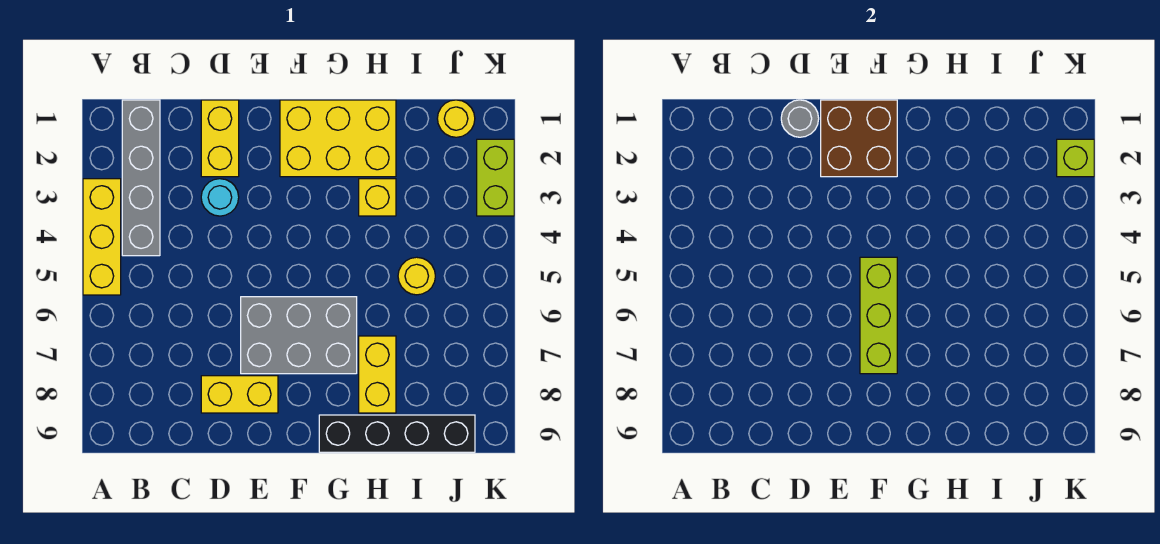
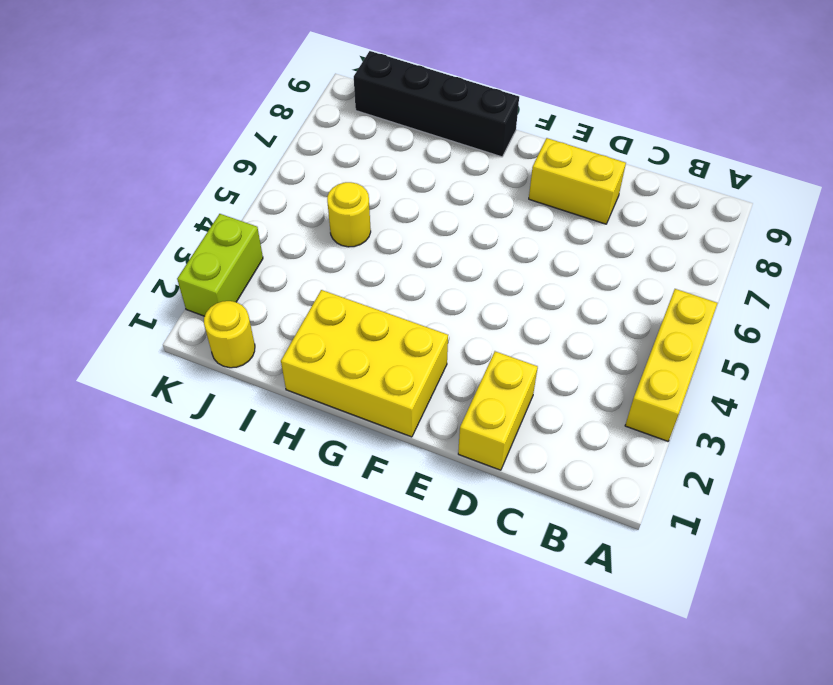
none -> grey brick B1:B4 level 1
none -> cyan round brick D3 level 1
none -> grey brick E6:G7 level 1

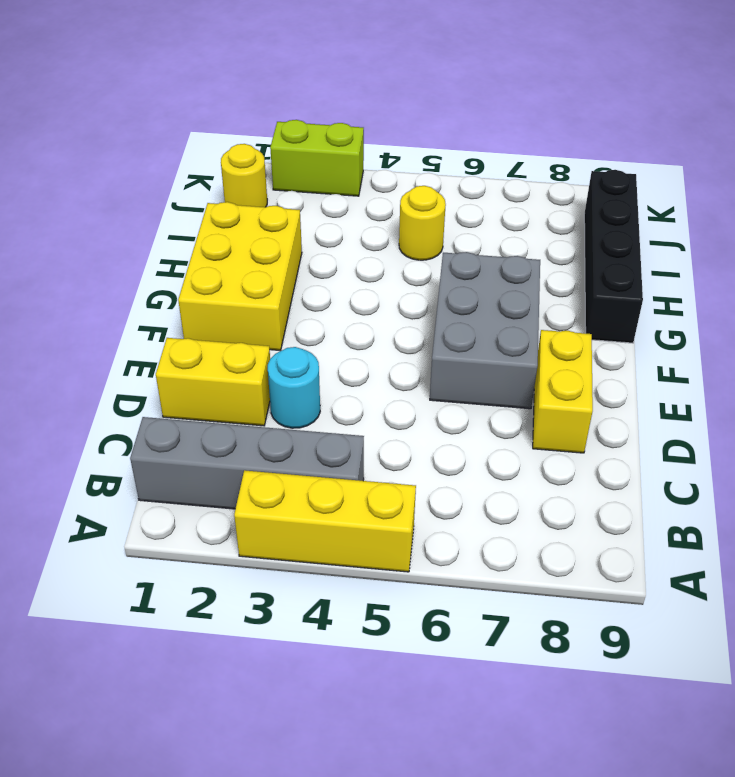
none -> yellow brick H3 level 1
none -> yellow brick H7:H8 level 1
none -> grey round brick D1 level 2

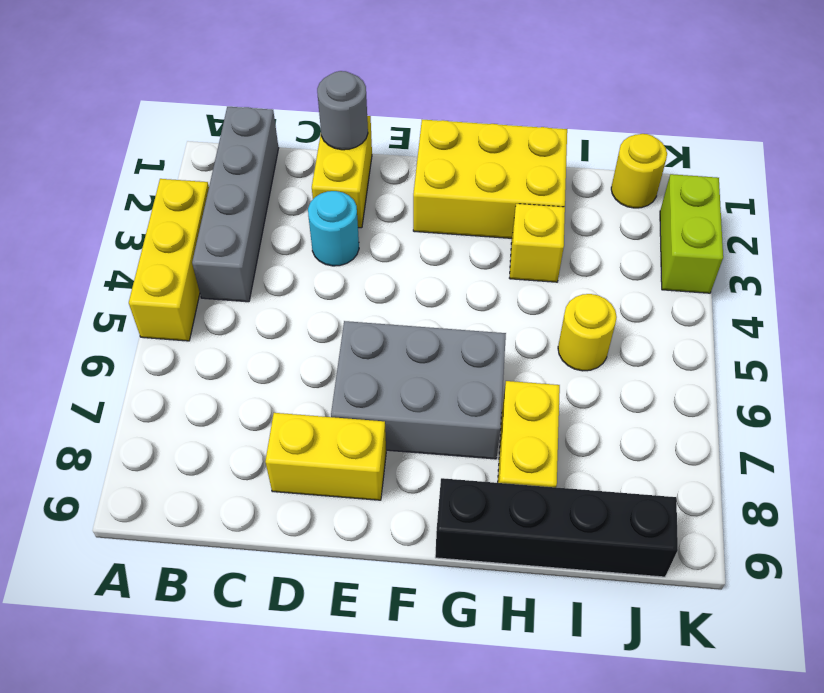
none -> brown brick E1:F2 level 2
none -> lime brick F5:F7 level 2
none -> lime brick K2 level 2

